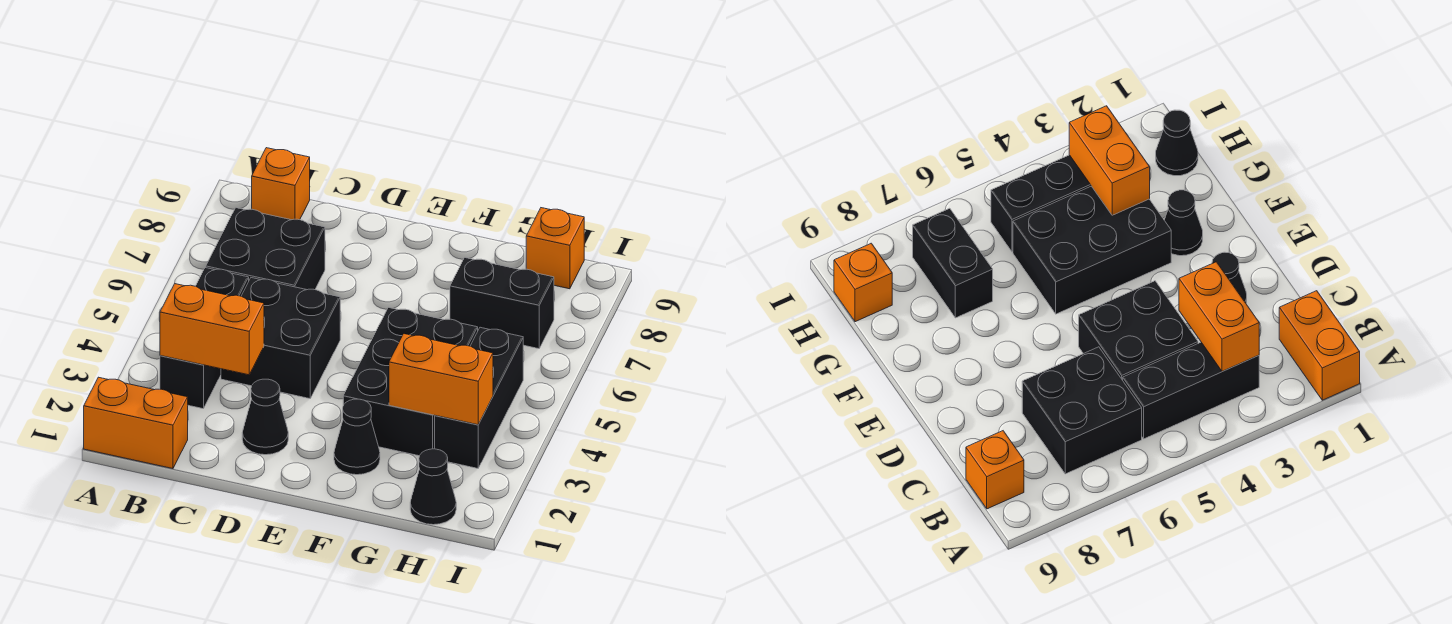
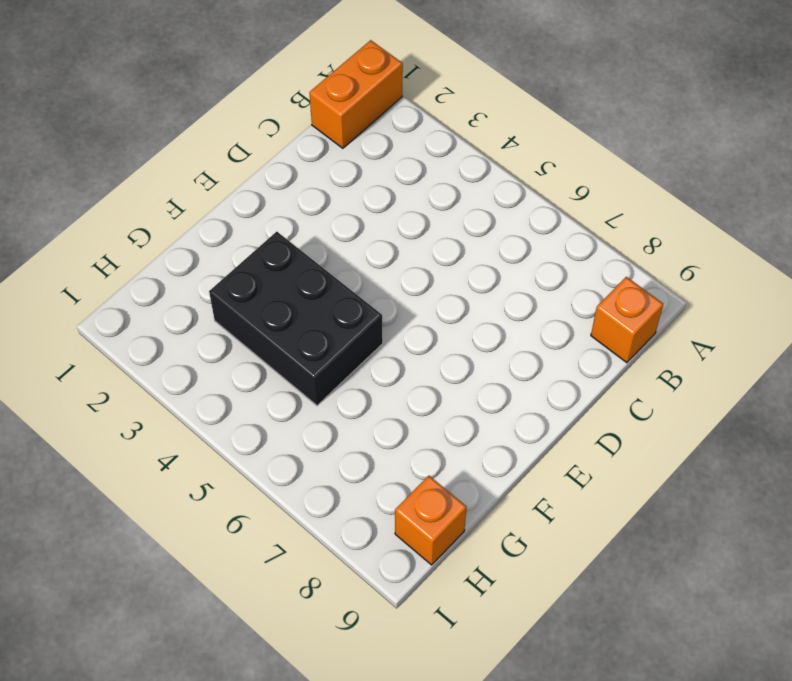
none -> black brick B3:B5 level 1
none -> black brick B6:C7 level 1
none -> black brick C4:D5 level 1

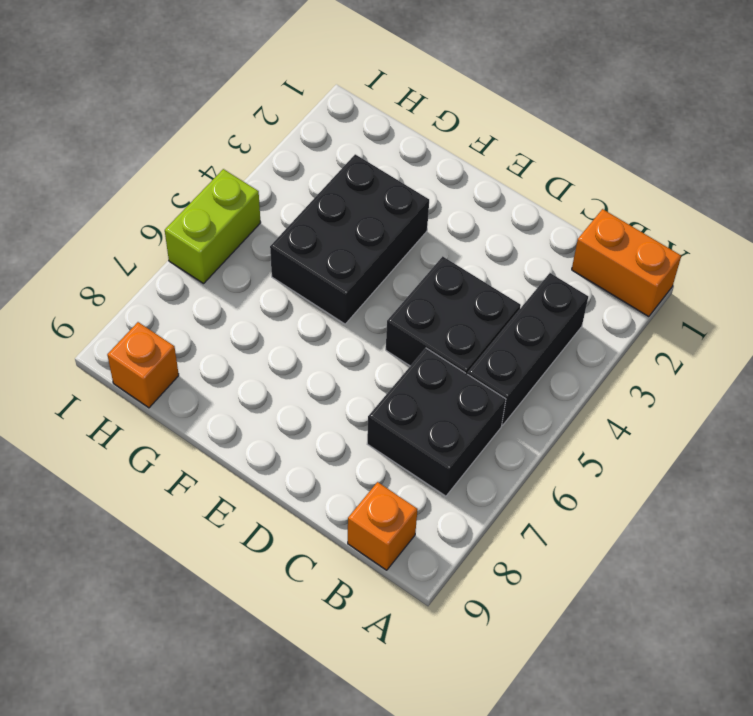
lime brick I5:I6 level 1 -> none
none -> black cone D2 level 1
none -> black cone F2 level 1
none -> black brick G7:H7 level 1

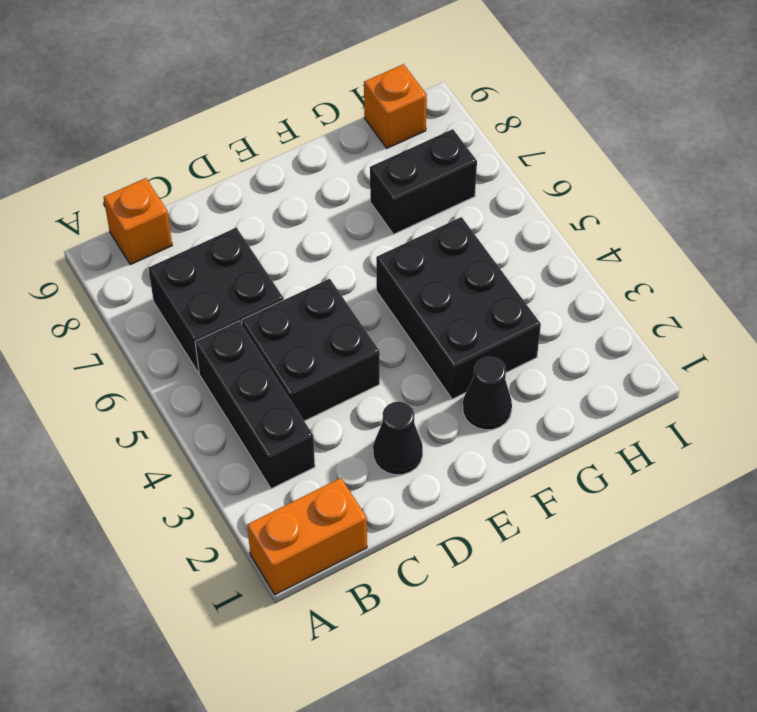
none -> black cone H1 level 1
none -> black brick H3:H5 level 1
none -> orange brick B3:C3 level 2

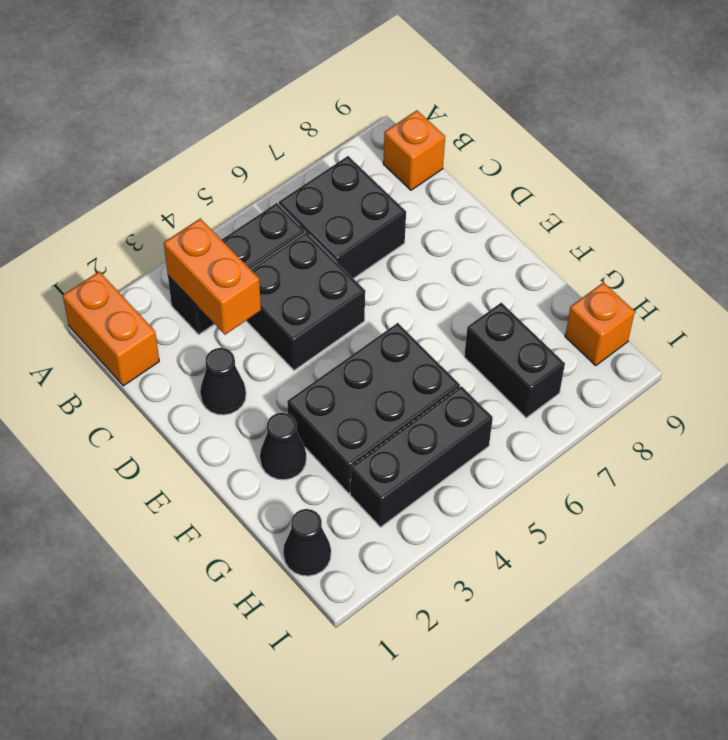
none -> orange brick G3:H3 level 2

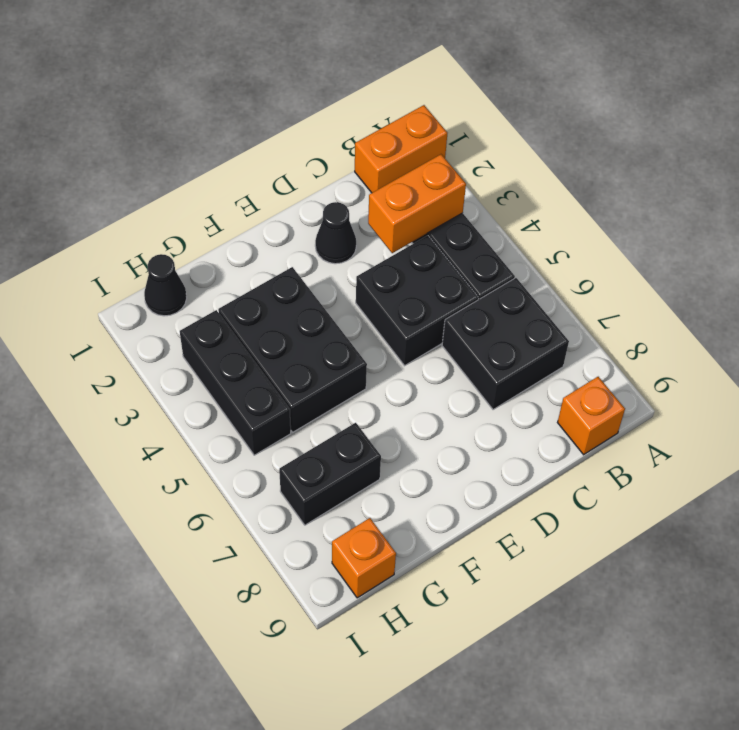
none -> black cone F2 level 1
none -> orange brick G3:H3 level 2

